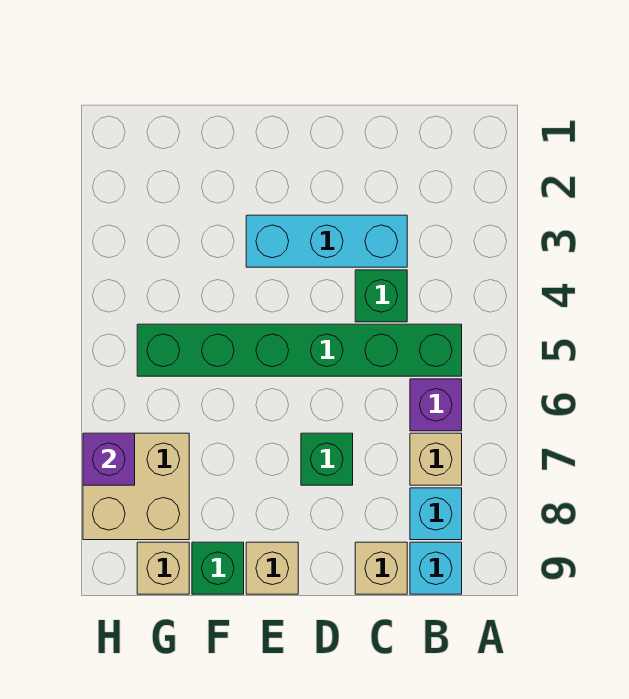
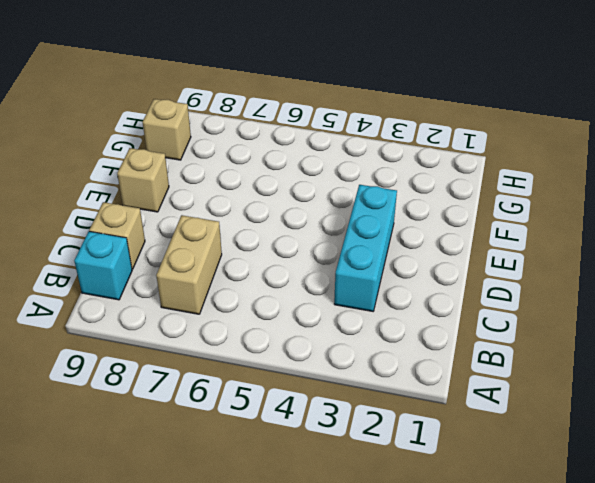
tan brick B7:C7 level 1 -> tan brick B7 level 1
none -> green brick B5:G5 level 1
none -> purple brick B6 level 1
none -> cyan brick B8 level 1

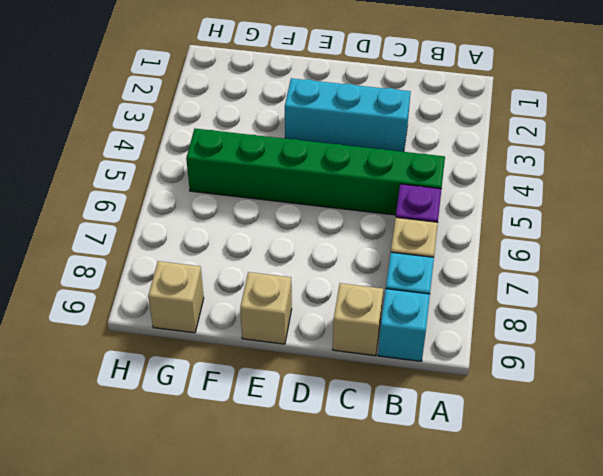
none -> green brick C4 level 1
none -> green brick D7 level 1
none -> green brick F9 level 1

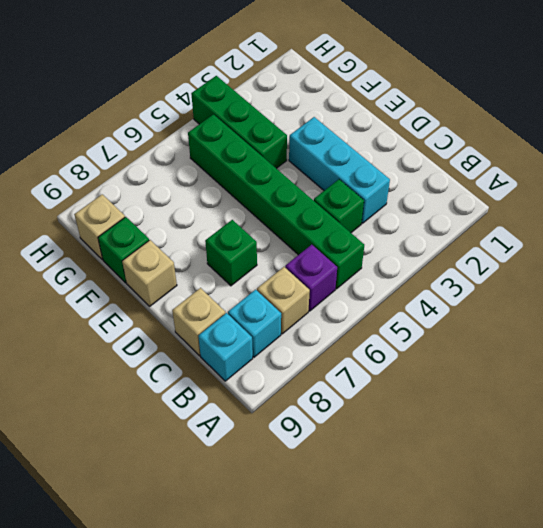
green brick F4:H4 level 1 -> none
none -> tan brick G7:H8 level 1
none -> purple brick H7 level 2

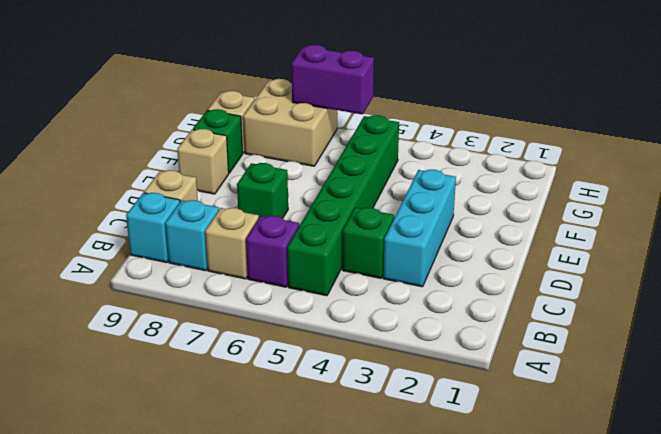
purple brick H6:H7 level 2 -> purple brick H7 level 2

